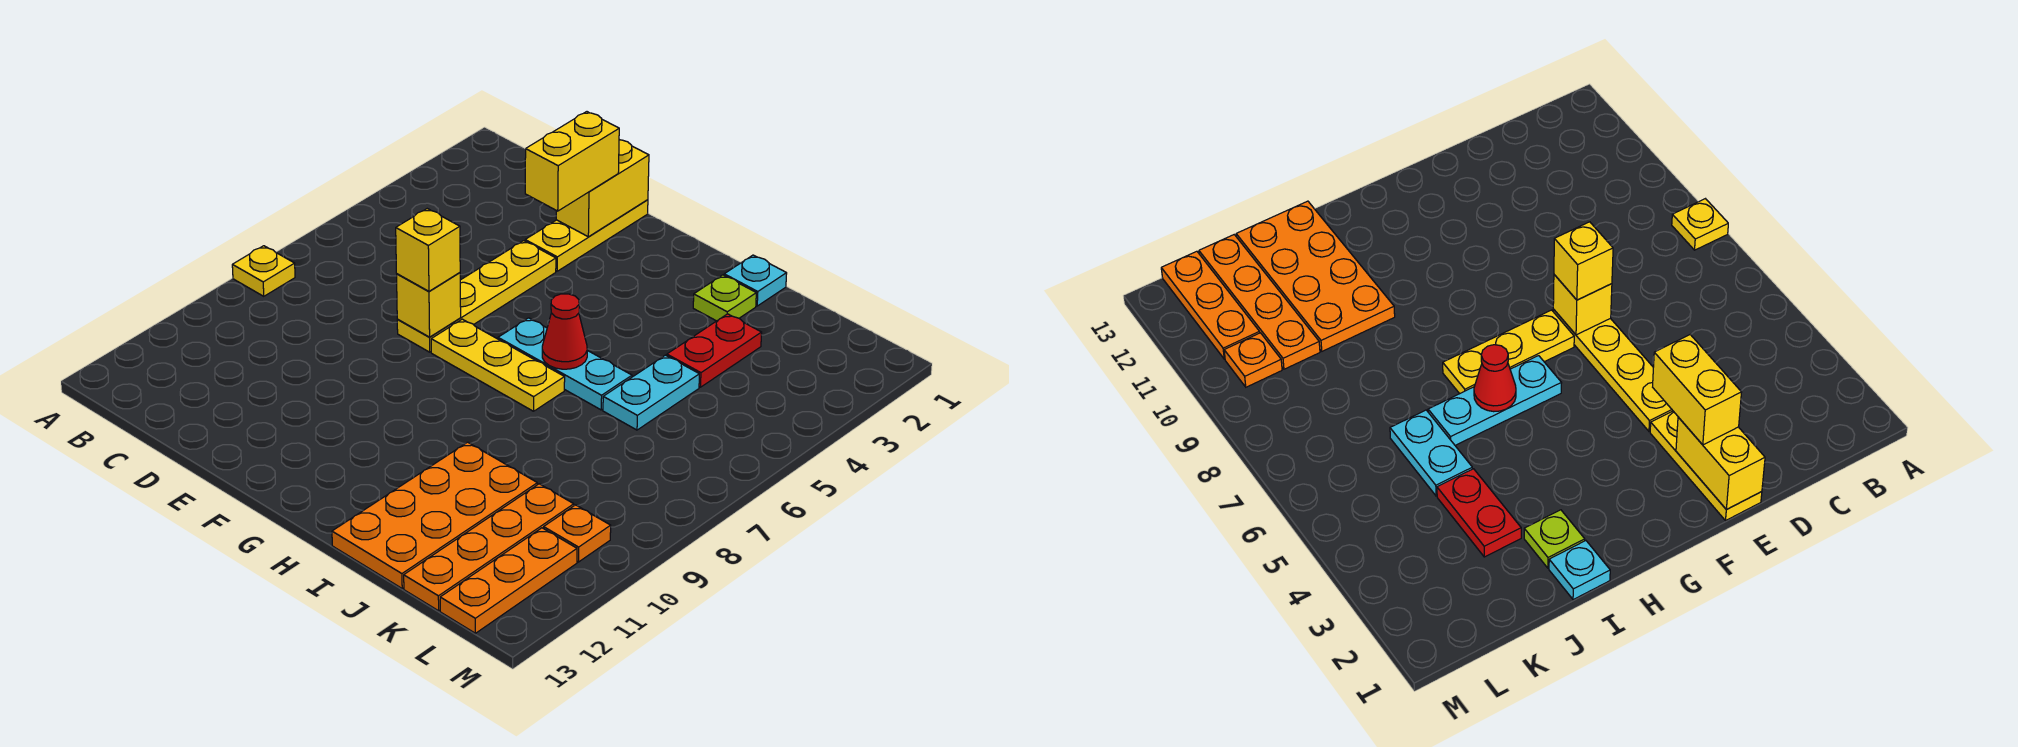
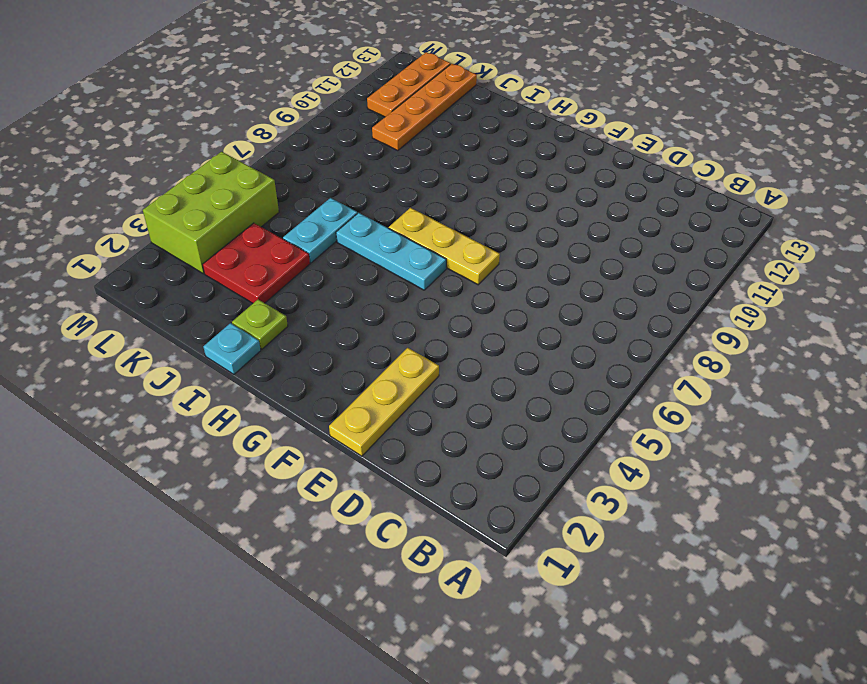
red plate J3:K4 level 1 -> red plate J3:J4 level 1
lime brick L3:M5 level 1 -> none
none -> yellow plate A8 level 1
none -> yellow plate E4:E7 level 1
none -> orange plate I10:J13 level 1

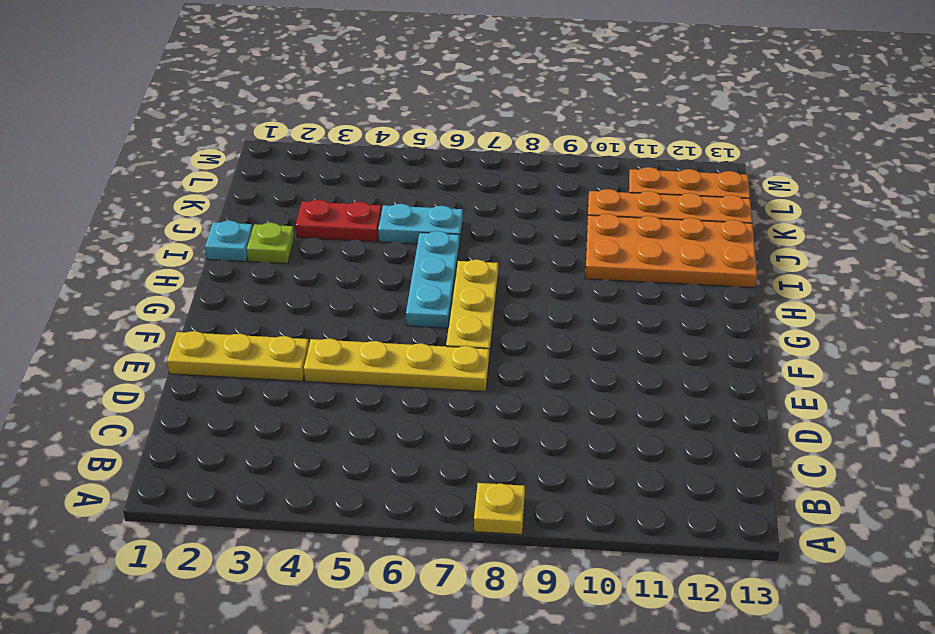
none -> orange plate L10 level 1
none -> yellow brick E1:E2 level 2
none -> yellow brick E7 level 2

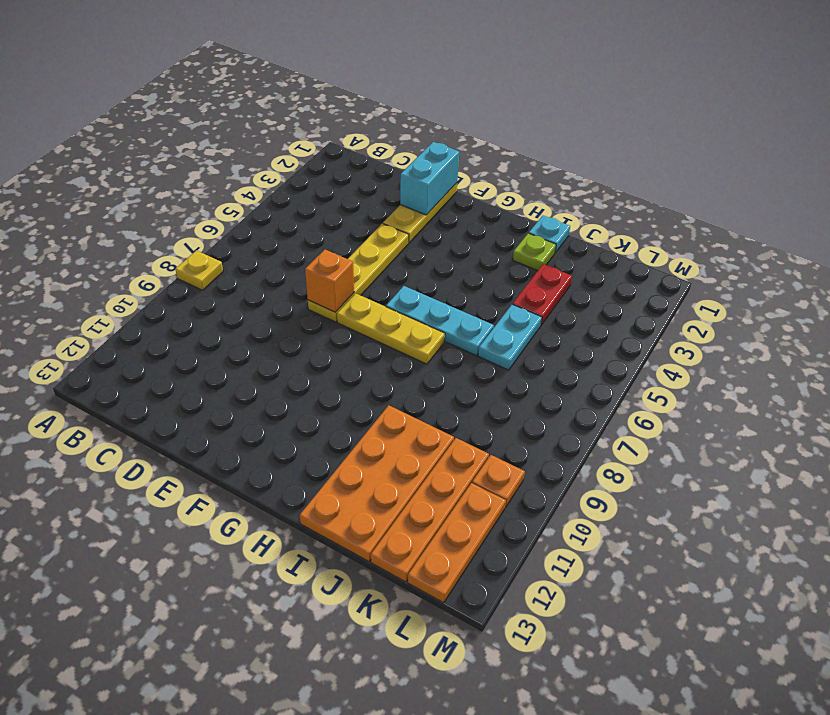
cyan brick E1:E2 level 2 -> yellow brick E1:E2 level 2
orange brick E7 level 2 -> yellow brick E7 level 2
none -> red cone H6 level 2
none -> yellow brick E2:E3 level 3
none -> yellow brick E7 level 3

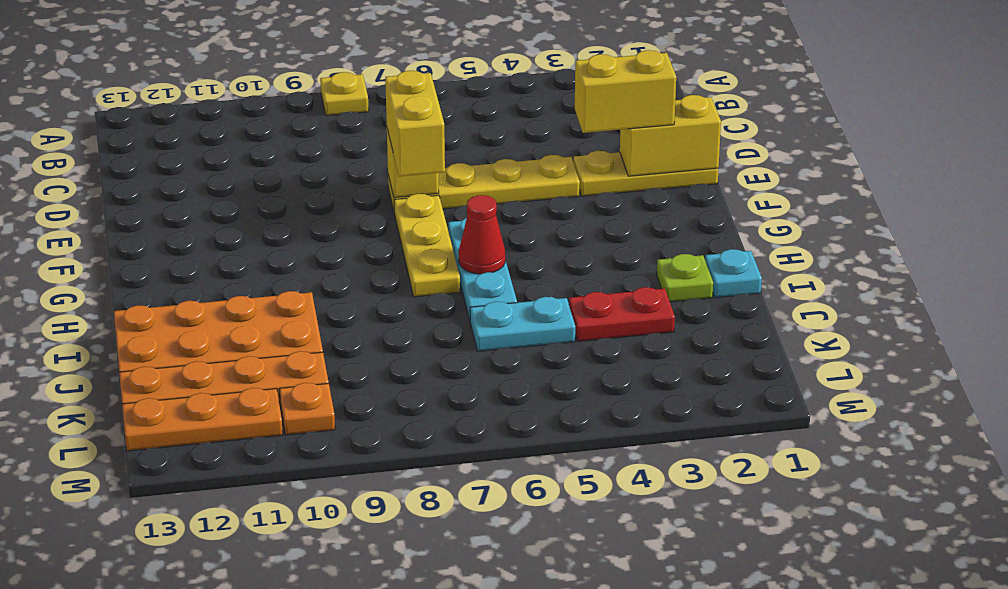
yellow brick E7:F7 level 3 -> yellow brick E7 level 3

